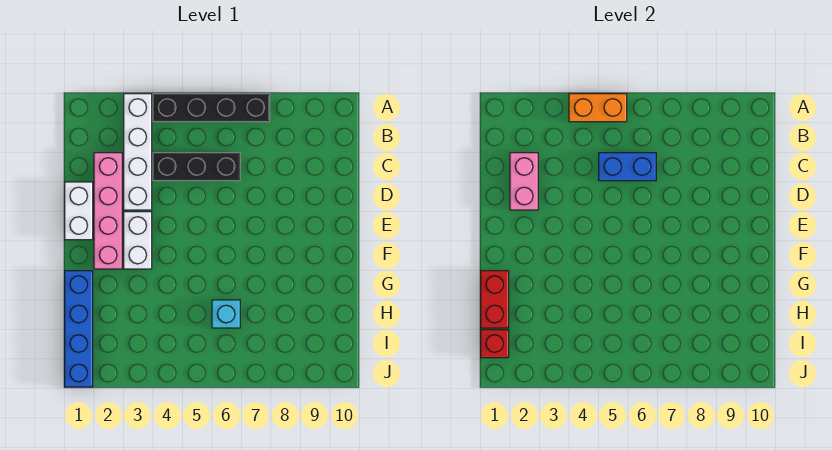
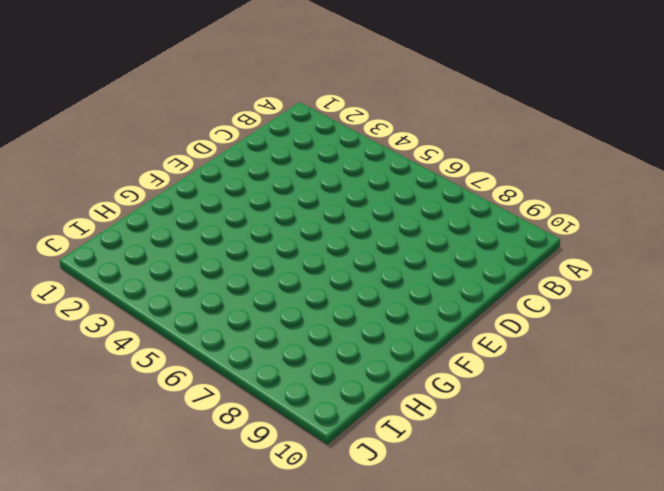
none -> white brick A3:D3 level 1
none -> black brick A4:A7 level 1
none -> pink brick C2:F2 level 1

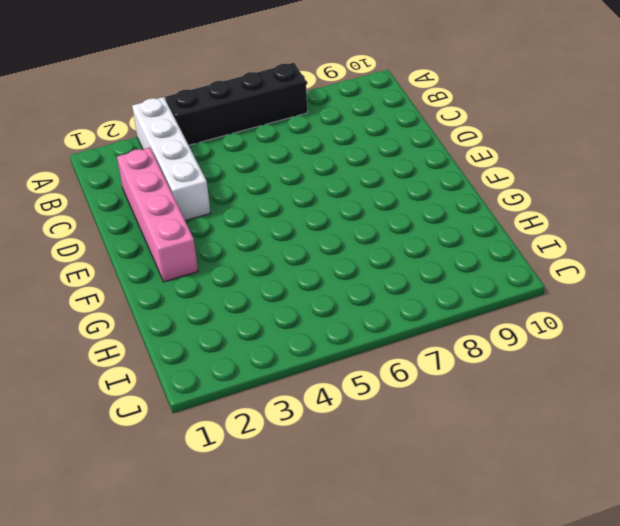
none -> black brick C4:C6 level 1
none -> white brick D1:E1 level 1
none -> white brick E3:F3 level 1

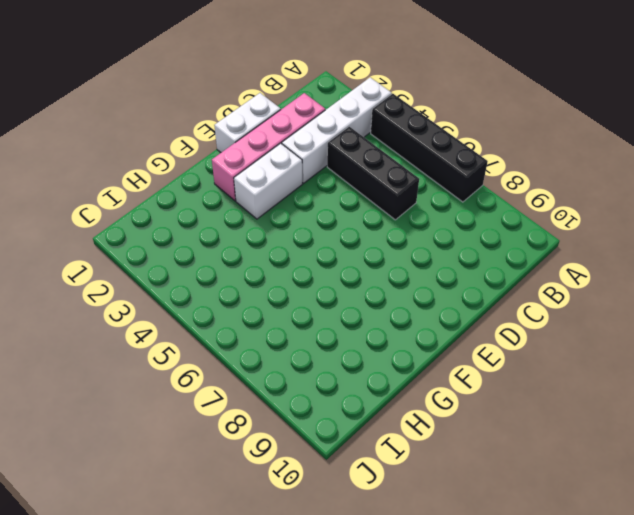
none -> blue brick G1:J1 level 1
none -> cyan brick H6 level 1
none -> orange brick A4:A5 level 2

